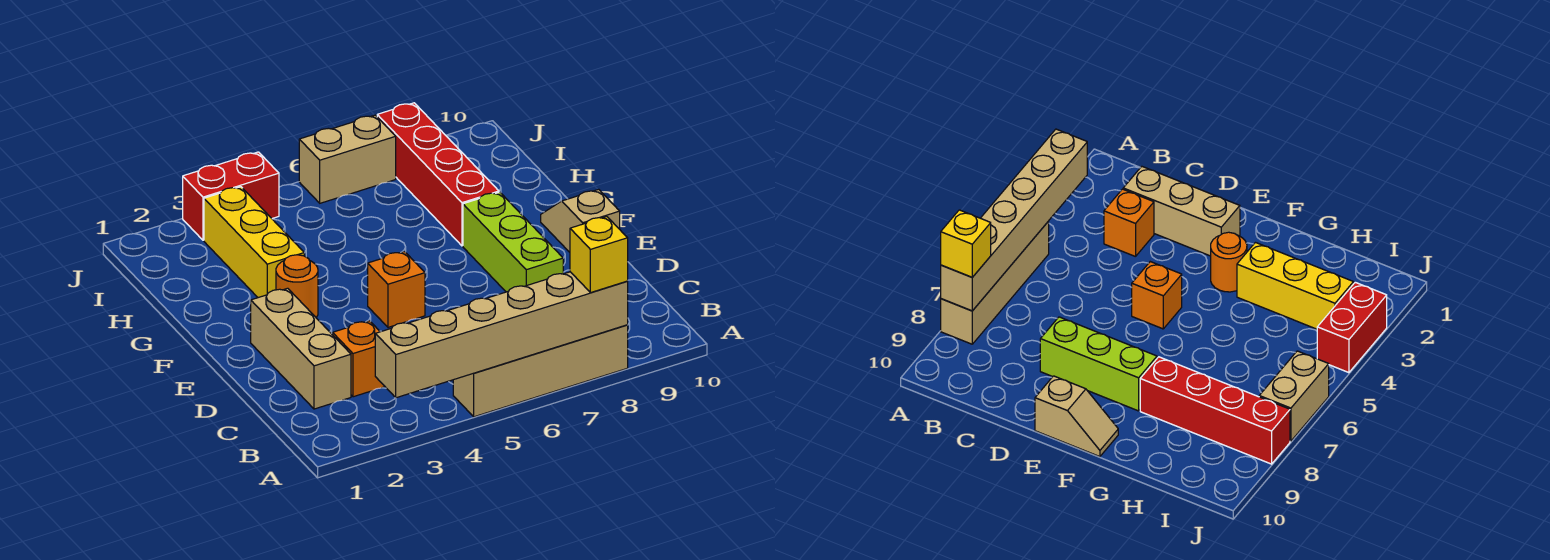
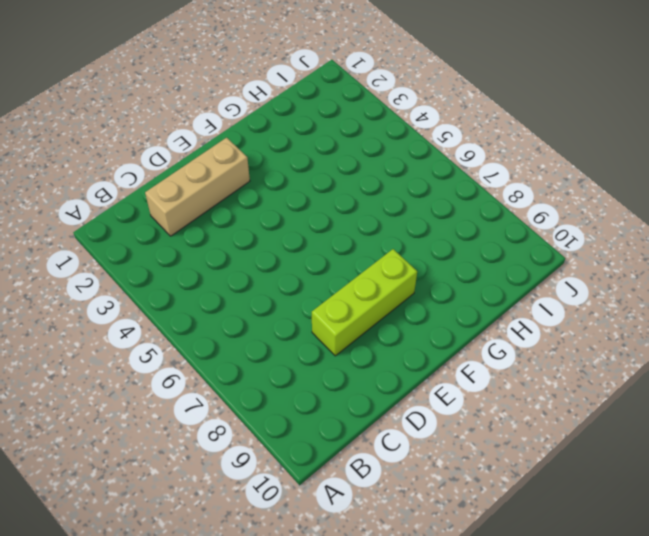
none -> tan brick A5:A8 level 1
none -> orange brick C3 level 1
none -> orange brick E5 level 1

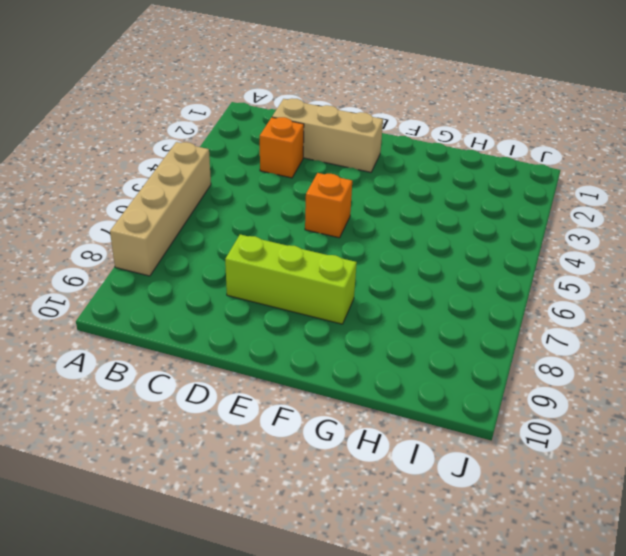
none -> tan slope E10:F10 level 1 top E
none -> orange round brick F3 level 1
none -> yellow brick G3:I3 level 1

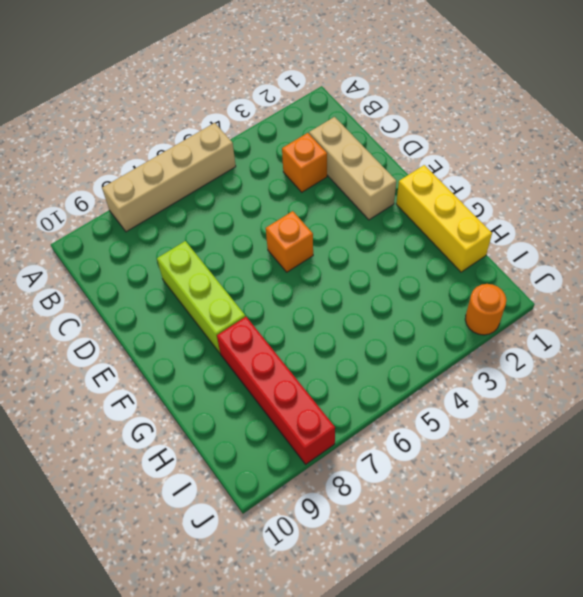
yellow brick F1:H1 level 1 -> yellow brick G3:I3 level 1
orange round brick J2 level 1 -> orange round brick F3 level 1
none -> tan slope E10:F10 level 1 top E
none -> red brick J3:J4 level 1
none -> tan brick J6:J7 level 1

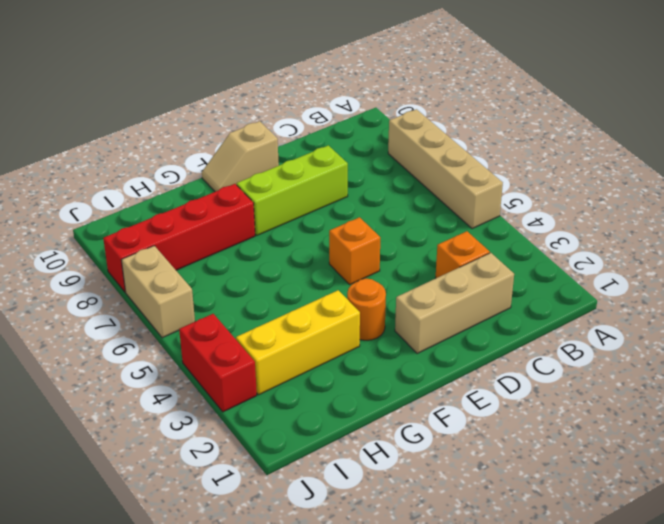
none -> tan brick A3:A8 level 2
none -> yellow brick A8 level 3

